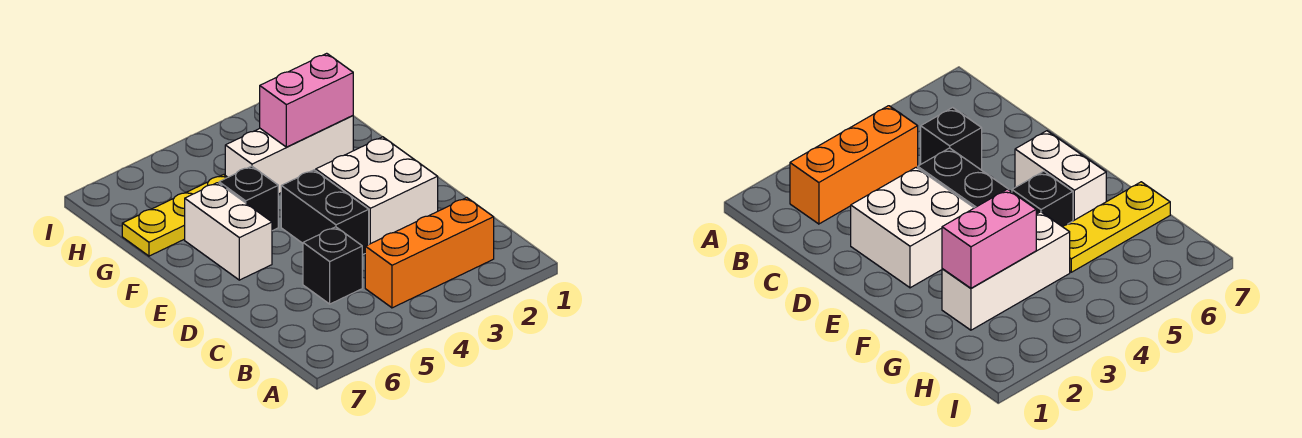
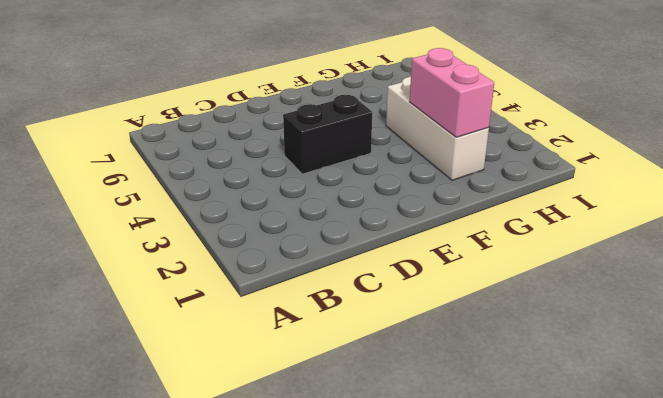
none -> orange brick B2:B4 level 1
none -> black brick C5 level 1

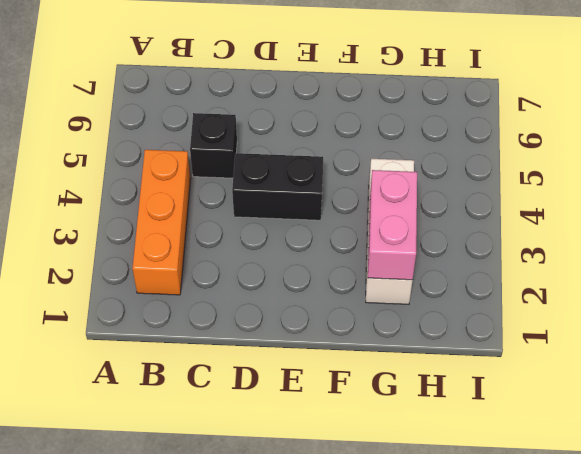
none -> white brick D2:E3 level 1
none -> white brick E6:F6 level 1

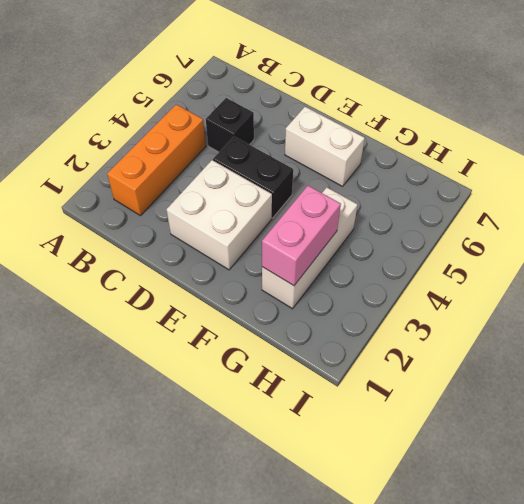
none -> black brick F5 level 1
none -> yellow plate G5:G7 level 1

